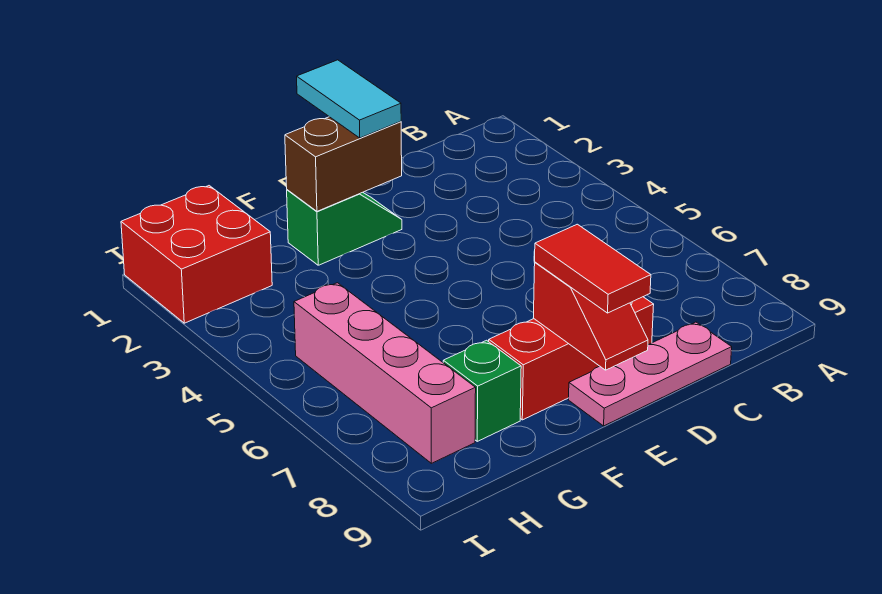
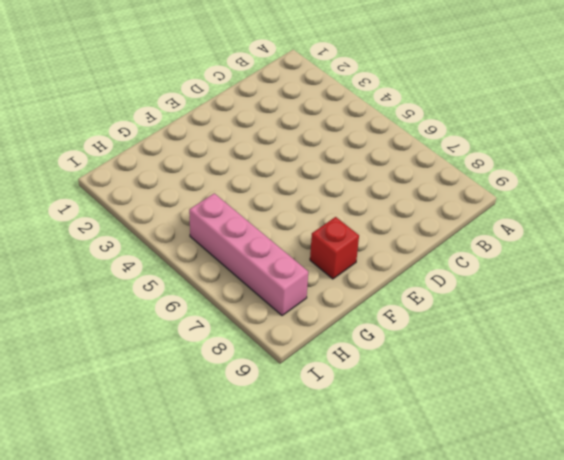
red brick F8 level 1 -> red brick D8:F8 level 1
none -> pink plate C9:E9 level 1
none -> green slope E2:F2 level 1 top F

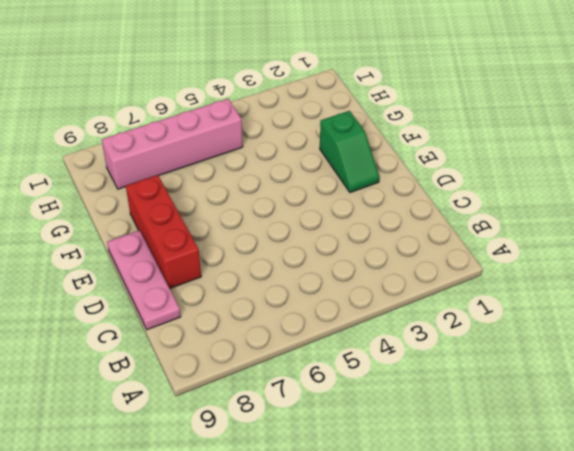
none -> green brick G8 level 1
none -> red brick H1:I2 level 1

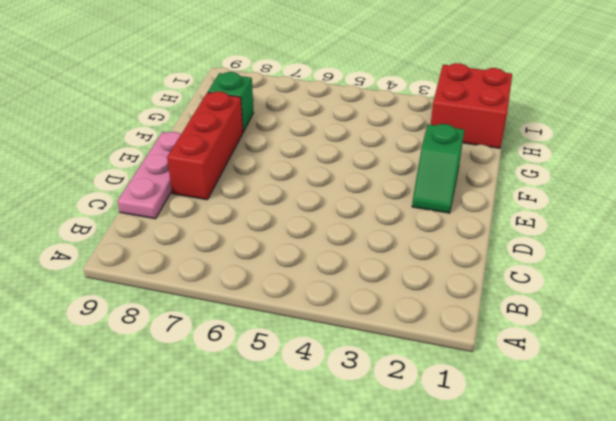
none -> pink brick H5:H8 level 1
none -> brown brick E2:F2 level 2

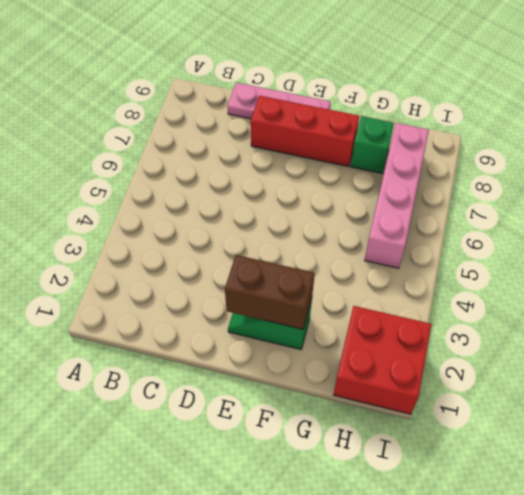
none -> red slope E8:E9 level 2 top 8
none -> cyan tile E1:E2 level 3

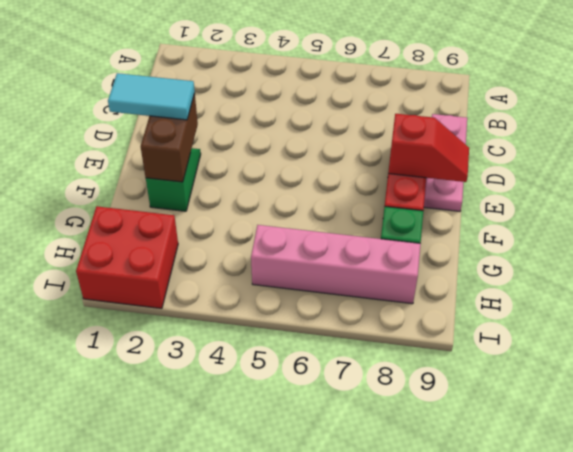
none -> red tile E8:E9 level 3

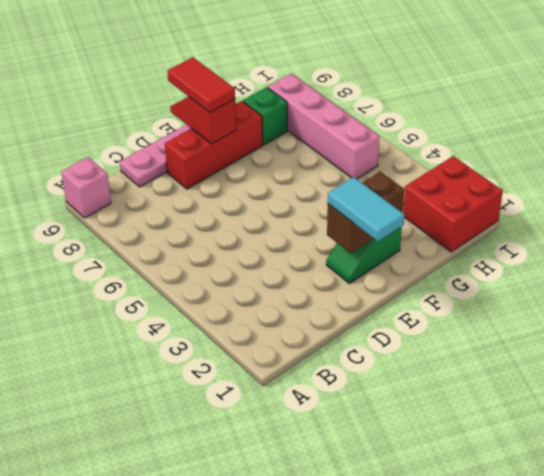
pink brick A9 level 1 -> none

